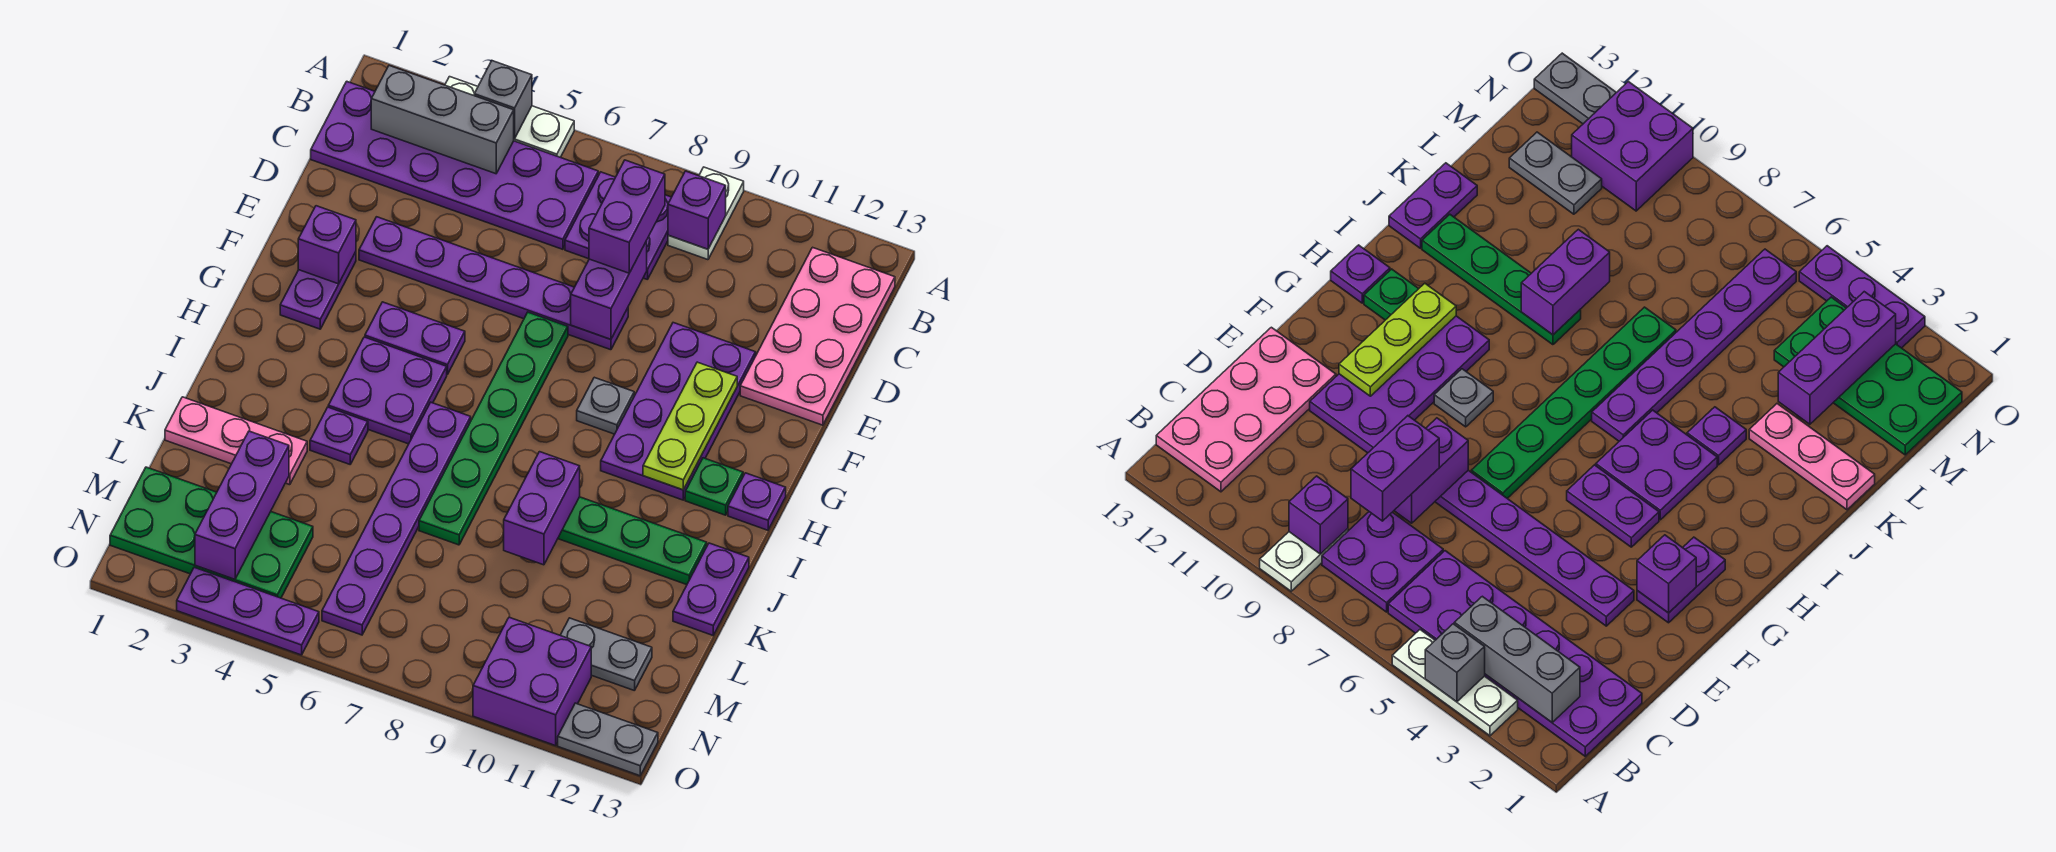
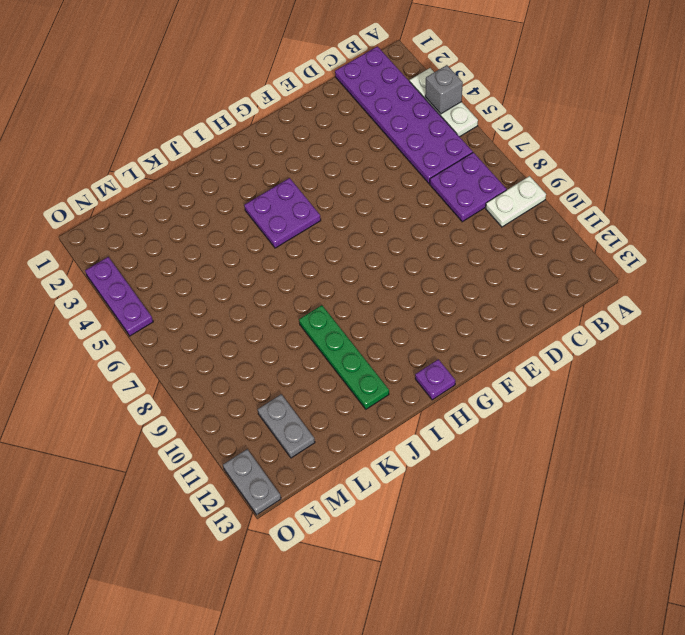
none -> pink plate B12:E13 level 1
none -> purple plate E3:E8 level 1
none -> purple plate E10:H11 level 1
none -> purple plate F2:G2 level 1

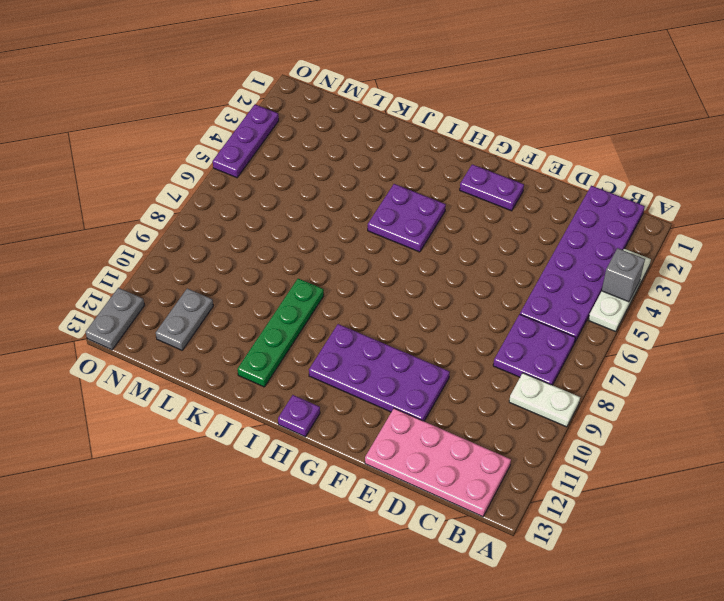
none -> purple plate E3:E8 level 1
none -> green plate F7:K7 level 1
none -> purple plate G4:G5 level 1
none -> grey plate G9 level 1

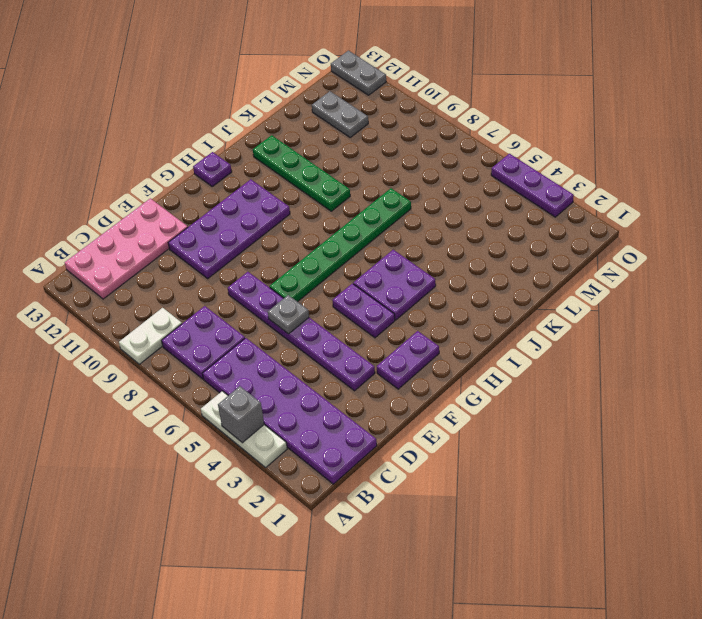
grey plate E6 level 2 -> grey plate G9 level 1
none -> green plate H12 level 1
none -> purple plate I6:N6 level 1
none -> purple plate J4 level 1
none -> purple plate J13:K13 level 1

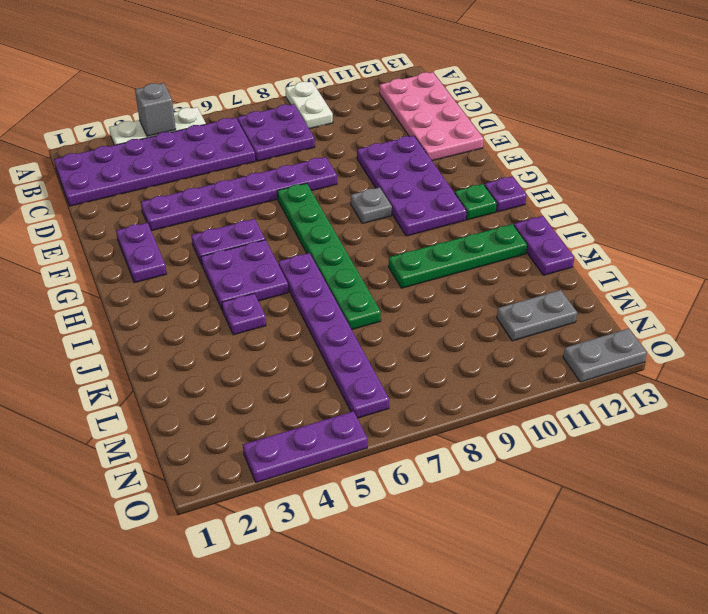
none -> pink plate K1:K3 level 1
none -> green plate M1:N4 level 1
none -> purple brick N10:O11 level 1
none -> grey brick B2:B4 level 2

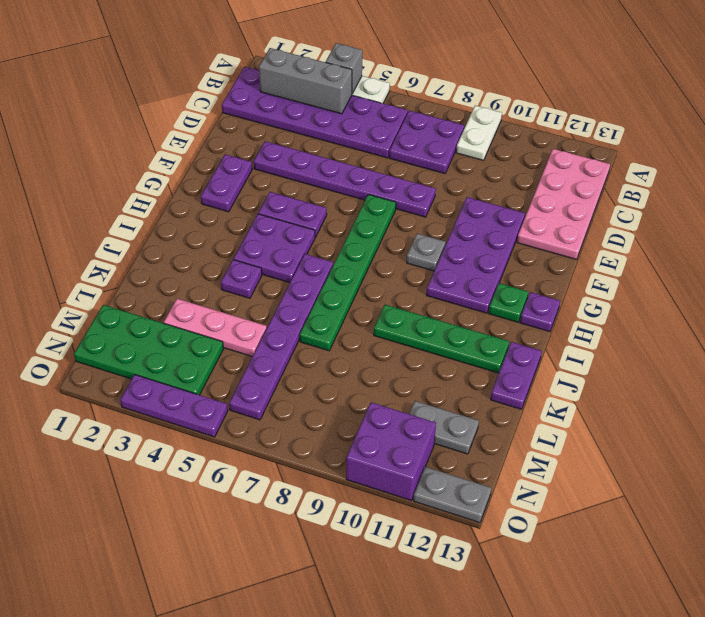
pink plate L3:L5 level 1 -> pink plate K1:K3 level 1
none -> purple brick B9 level 2
none -> purple brick D8:E8 level 2
none -> purple brick F2 level 2
none -> lime plate F11:H11 level 2

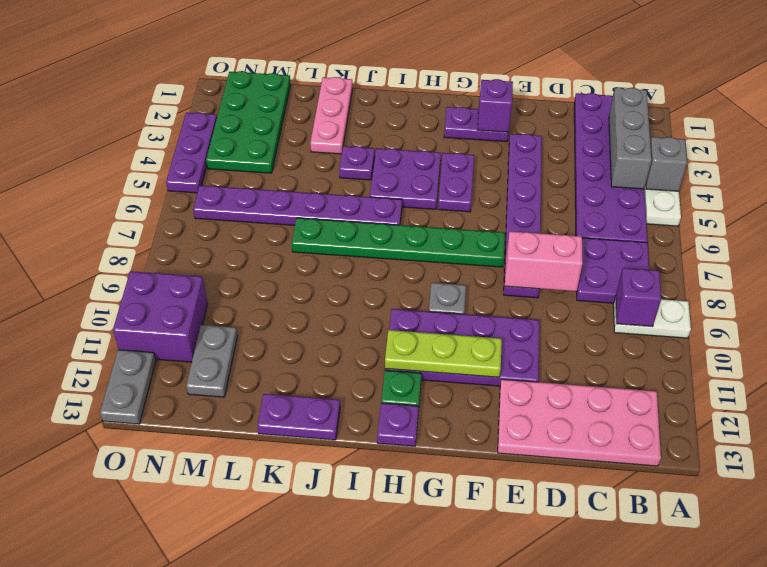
pink brick D8:E8 level 2 -> purple brick D8:E8 level 2
none -> green plate J9:J12 level 1
none -> purple brick J9:K9 level 2
none -> purple brick L3:N3 level 2
none -> purple brick C8:D8 level 3

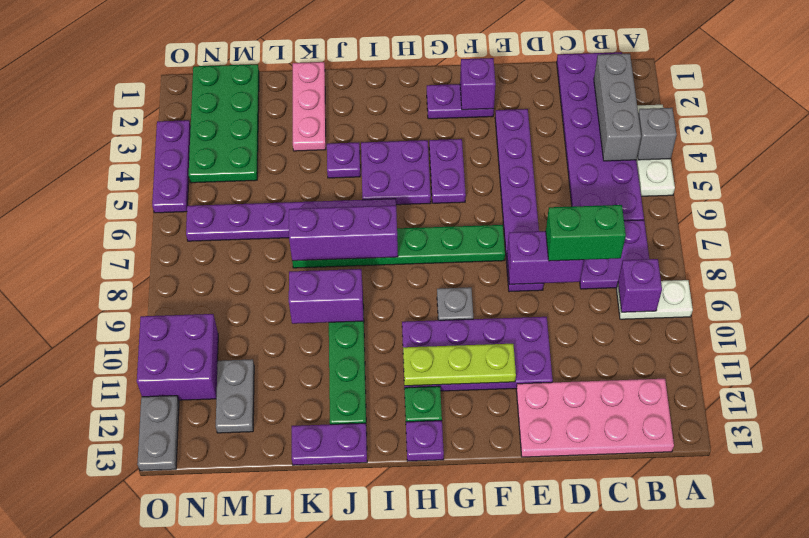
green brick C8:D8 level 3 -> purple brick C8:D8 level 3
purple brick I7:K7 level 2 -> purple brick L3:N3 level 2

